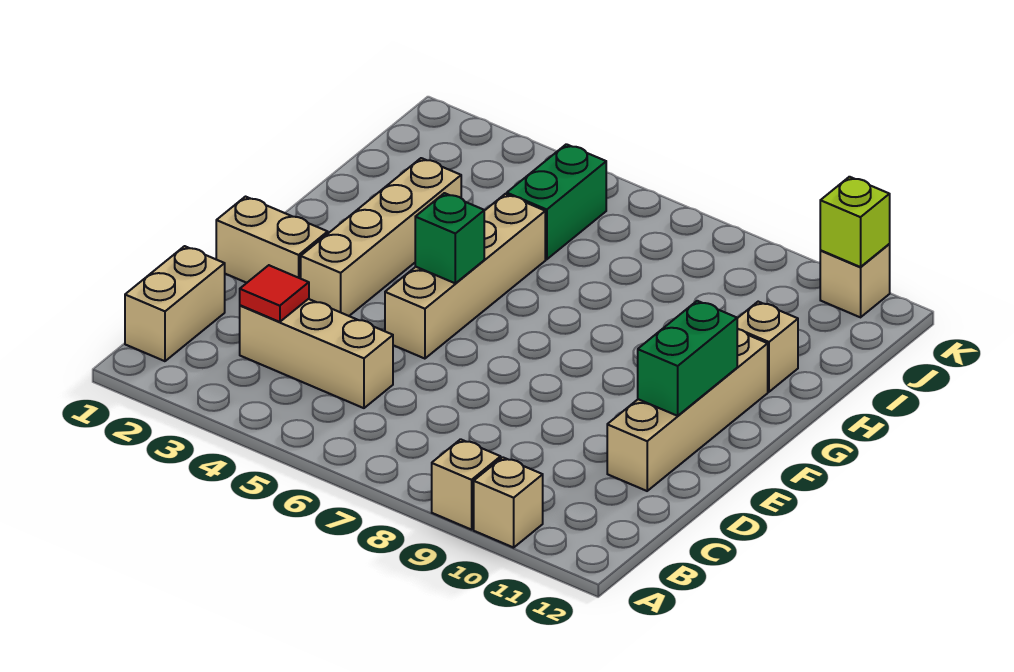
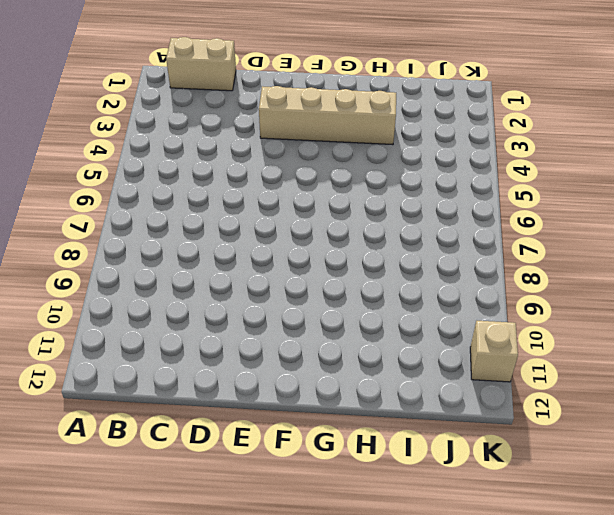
none -> tan brick A9 level 1
none -> tan brick A10 level 1
none -> tan brick C3:C5 level 1

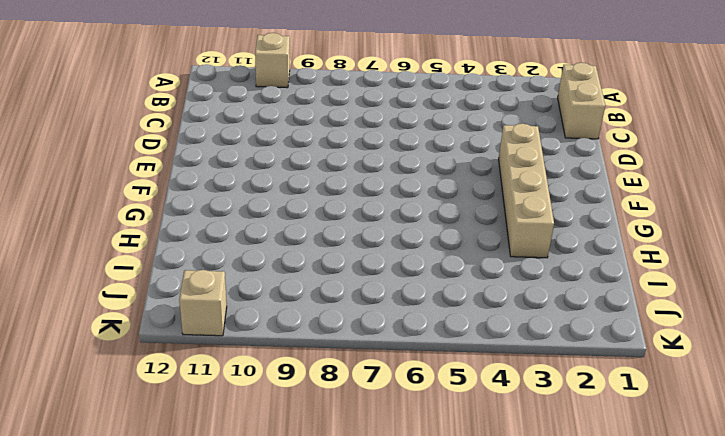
none -> tan brick A9 level 1
none -> tan brick C3:C5 level 1
none -> tan brick D11:G11 level 1

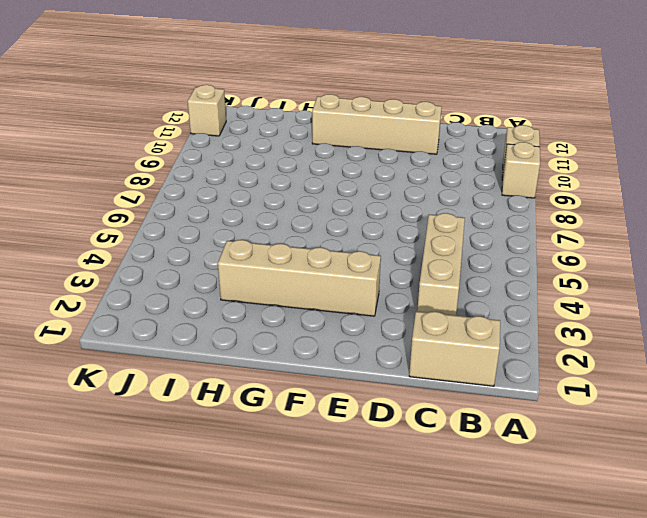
none -> tan brick E1:E2 level 1
none -> tan brick E5:H5 level 1
none -> tan brick H11 level 1

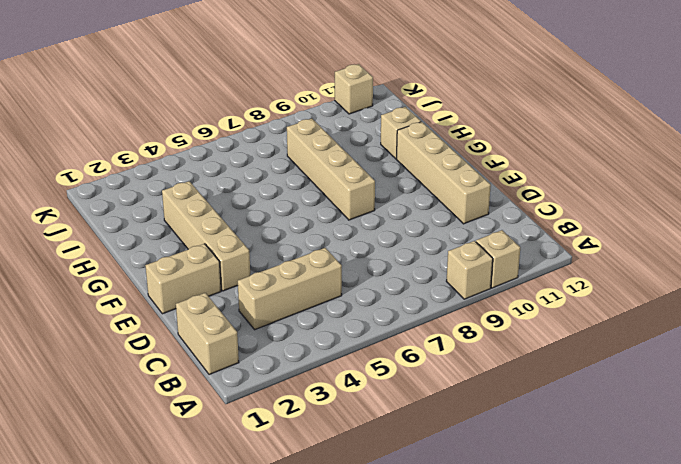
tan brick F8:I8 level 1 -> tan brick E5:H5 level 1
none -> green brick I5:J5 level 1
none -> red tile C3 level 2
none -> green brick E11:F11 level 2

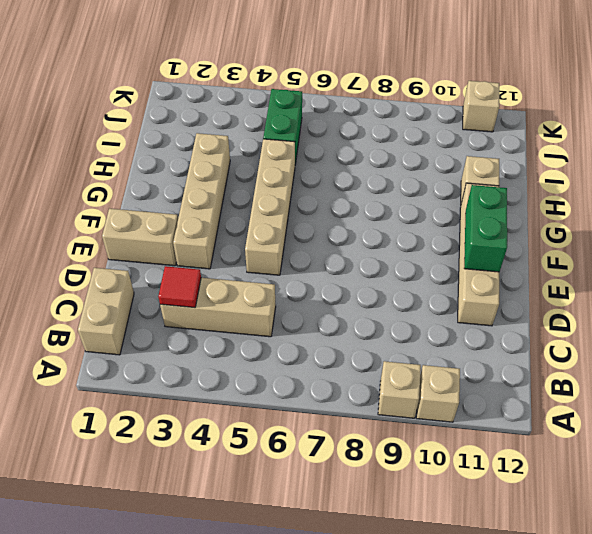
none -> green brick F5 level 2
none -> lime brick K11 level 2

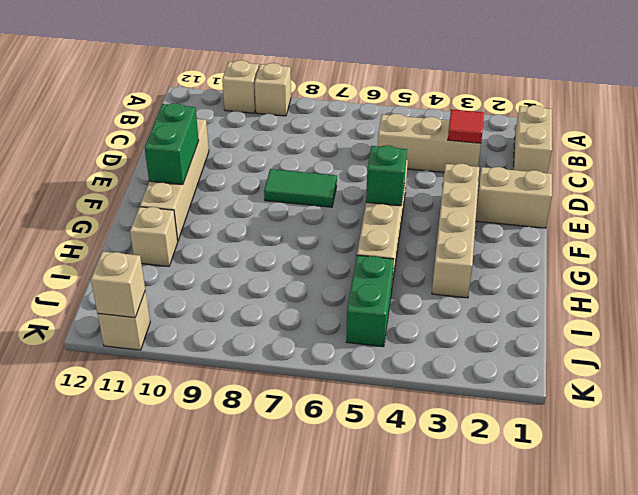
green tile E7:E8 level 1 -> none
tan brick K11 level 2 -> lime brick K11 level 2

